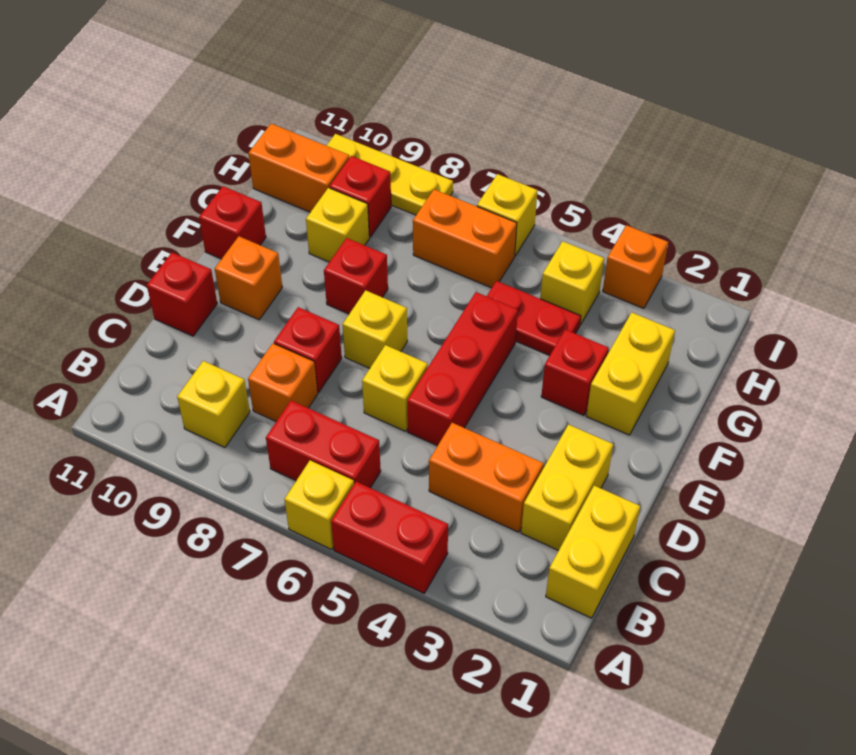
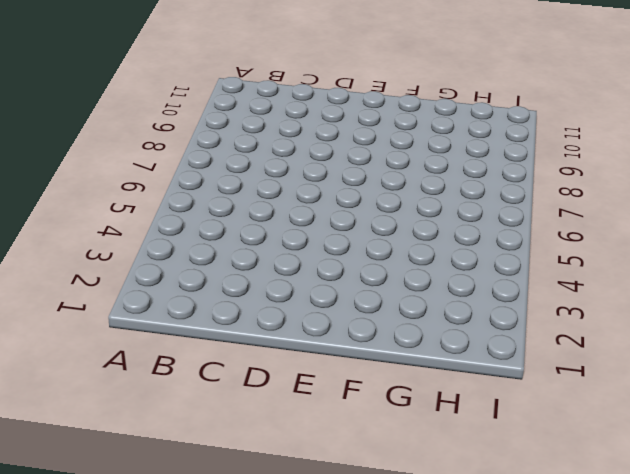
none -> red brick A4:A5 level 1
none -> yellow brick A6 level 1
none -> yellow brick B1:C1 level 1

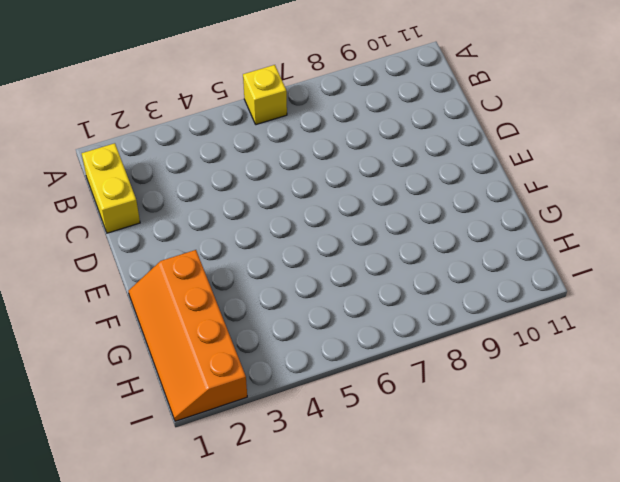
orange slope F1:I2 level 1 top 2 -> yellow brick F2:G2 level 1
none -> red brick A4:A5 level 1
none -> red brick B6:B7 level 1
none -> yellow brick B9 level 1

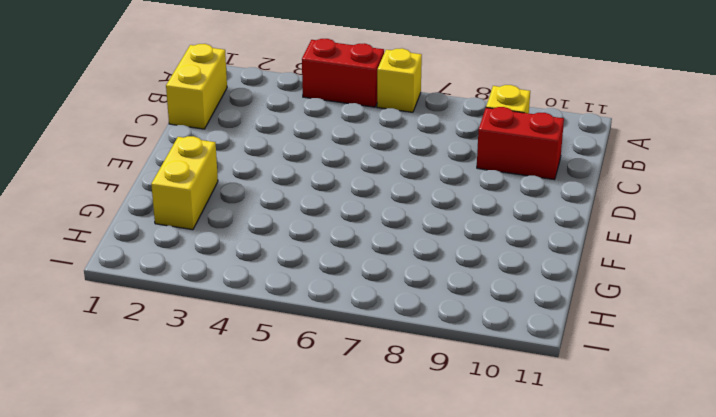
red brick C9:C10 level 1 -> red brick B6:B7 level 1
none -> yellow brick C2:D2 level 1
none -> orange brick C3:C4 level 1
none -> orange brick C8 level 1

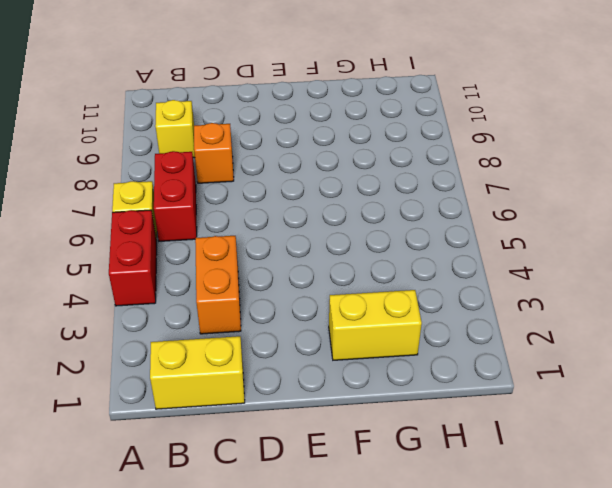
none -> yellow brick C2:D2 level 1
none -> red brick D5:F5 level 1
none -> yellow brick D6 level 1

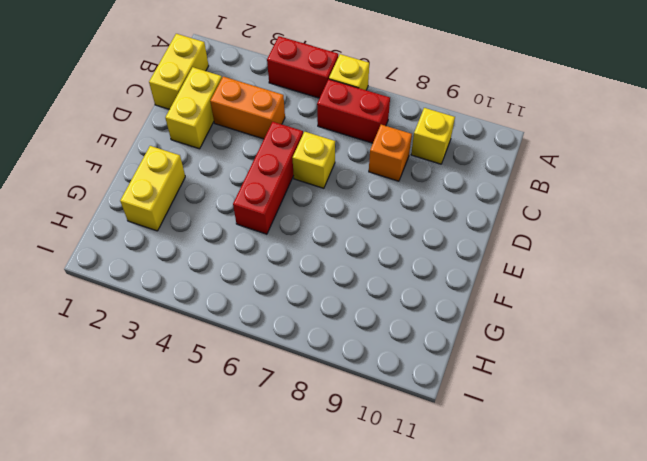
none -> red brick D8 level 1
none -> red brick D11 level 1
none -> yellow brick E7 level 1

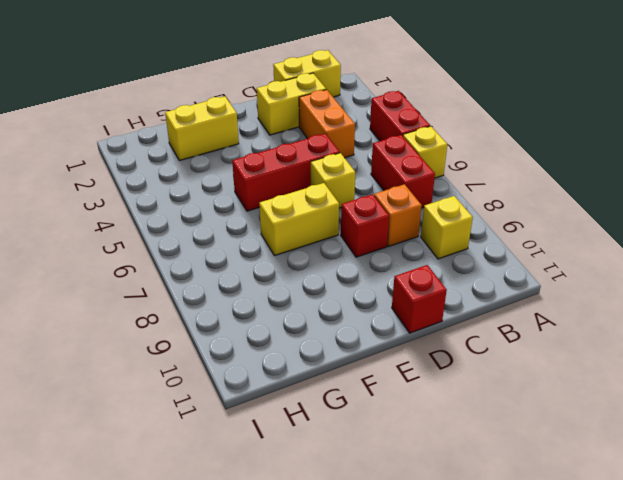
yellow brick E7:F7 level 1 -> yellow brick E7 level 1
none -> orange brick E10 level 1
none -> red brick F3 level 1
none -> red brick F8 level 1

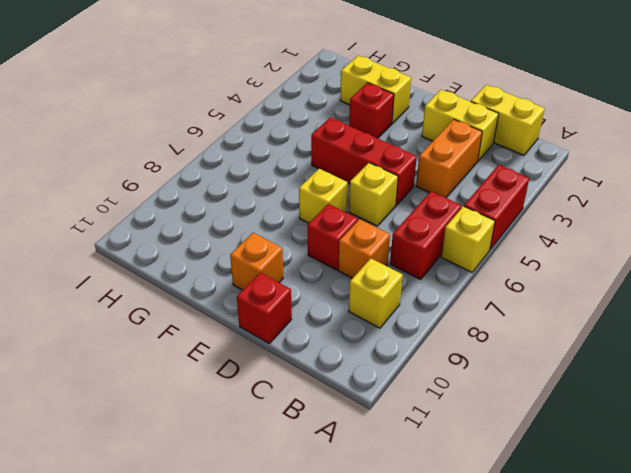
none -> red brick F8 level 1
none -> red brick F11 level 1
none -> red plate G4:G5 level 1

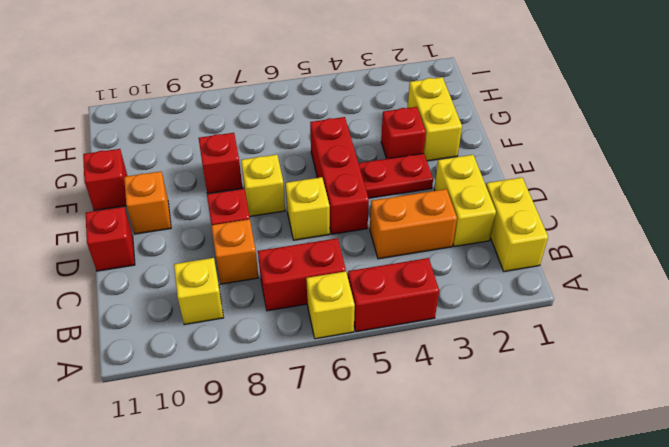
red plate E3:E4 level 1 -> red plate G4:G5 level 1
none -> yellow brick G9 level 1
none -> yellow brick H4 level 1
none -> orange brick H6:H7 level 1

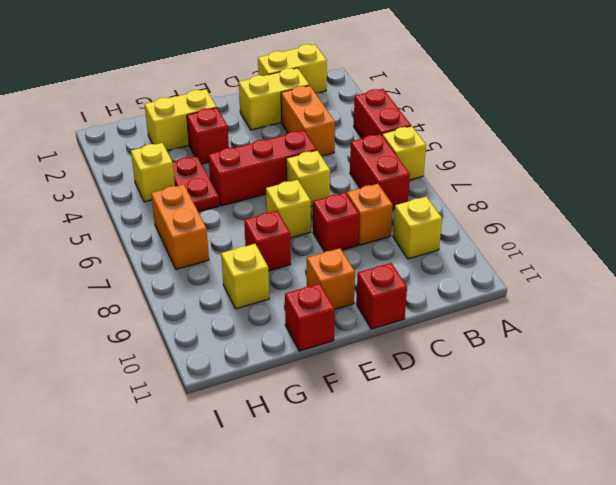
none -> red brick H9 level 1
none -> orange brick H10:H11 level 1
none -> orange brick I3 level 1

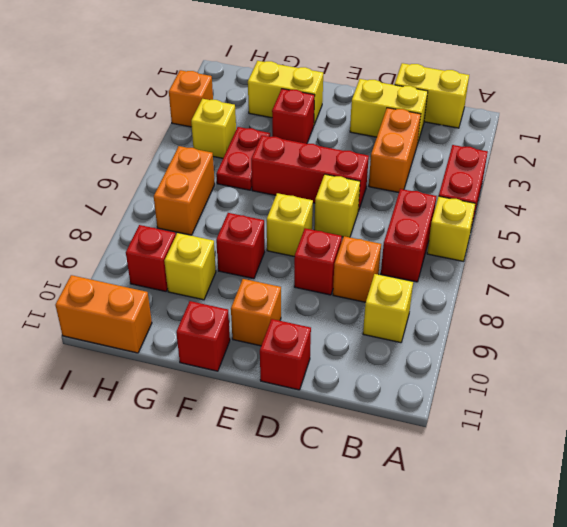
orange brick H11:I11 level 1 -> orange brick H10:H11 level 1
none -> yellow brick I6 level 1
none -> yellow plate I8:I10 level 1

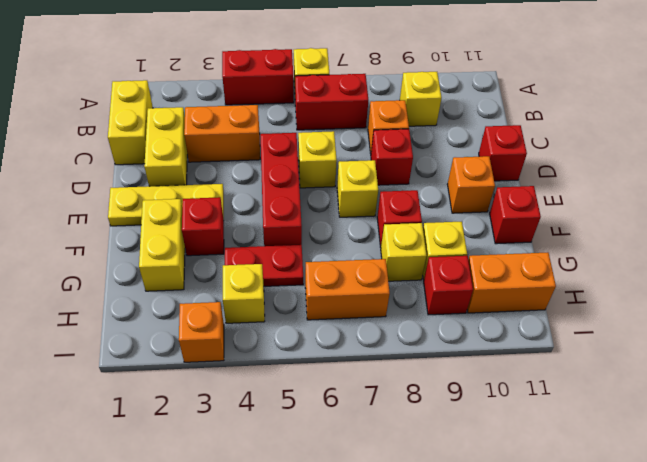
yellow plate E1:E3 level 1 -> yellow plate I8:I10 level 1
yellow brick G8 level 1 -> yellow brick I6 level 1

